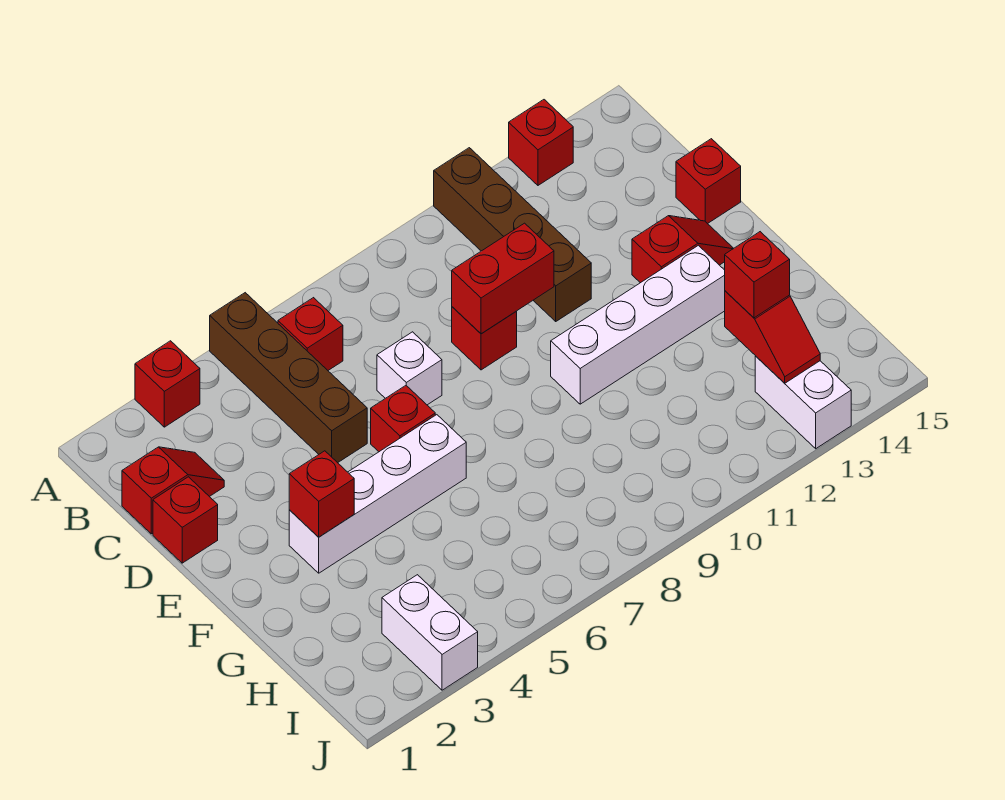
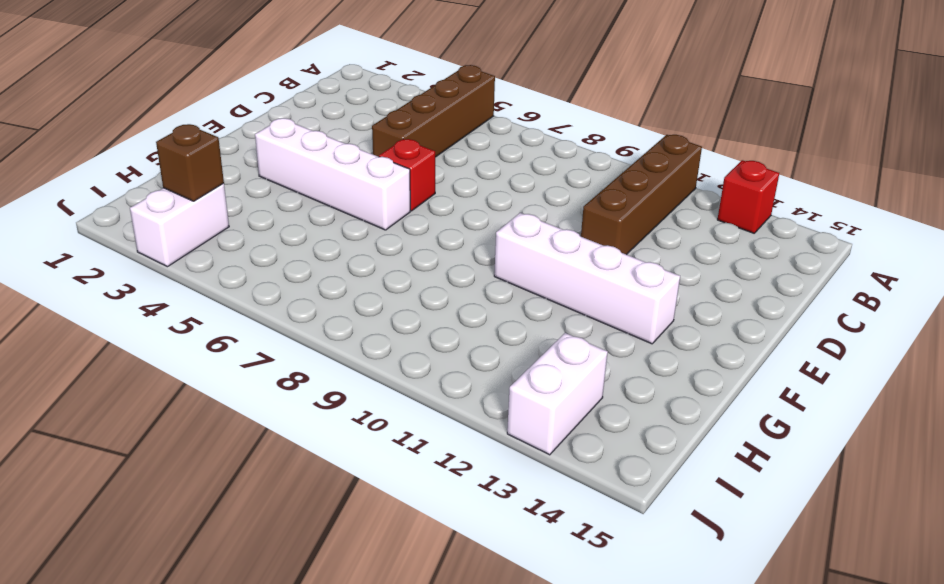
brown brick I3 level 2 -> none
none -> red brick A3 level 1
none -> red brick B6 level 1
none -> red slope C1:C2 level 1 top 1

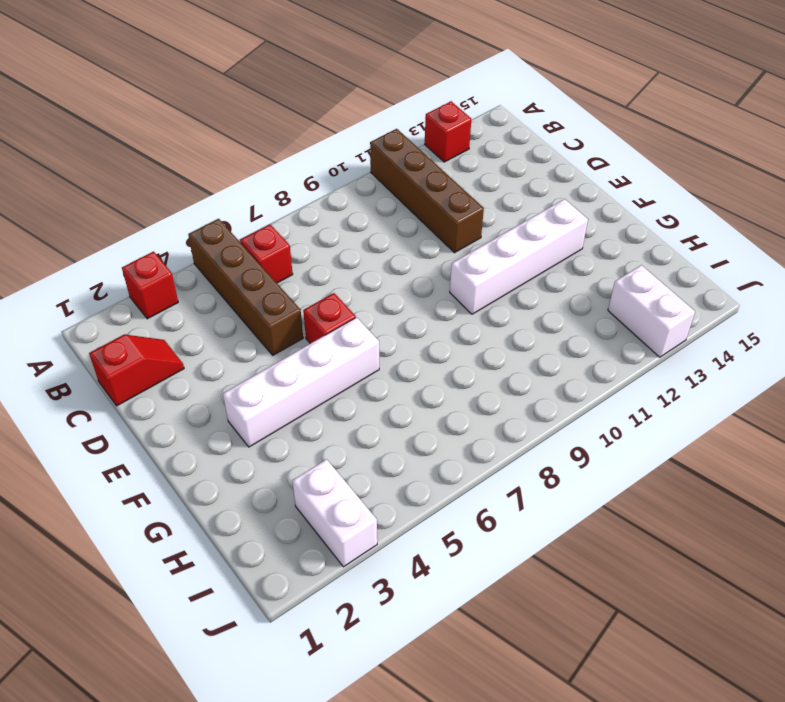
none -> red brick D1 level 1
none -> white brick D7 level 1
none -> red brick D9 level 1

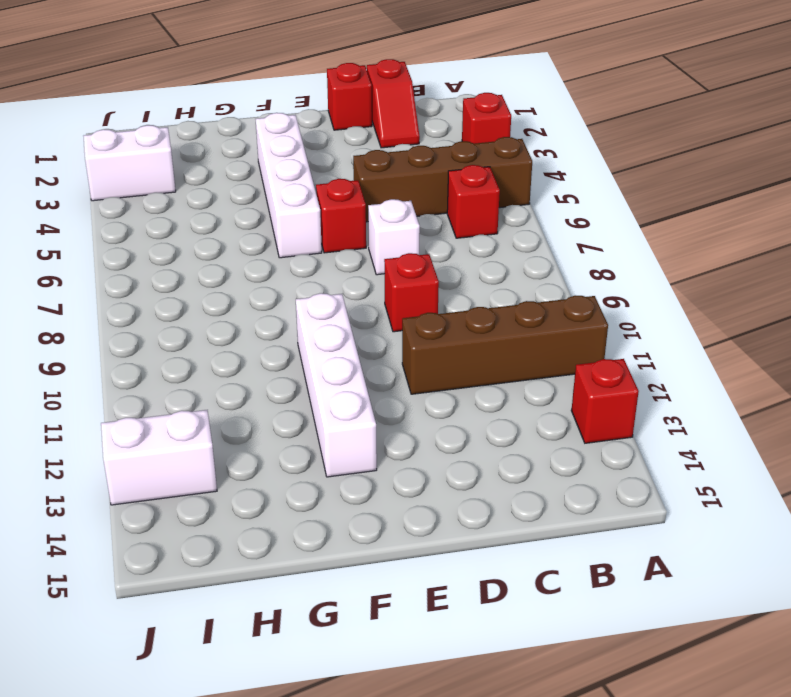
none -> red brick D15 level 1
none -> red slope E13:E14 level 1 top 13
none -> red brick D9:D10 level 2

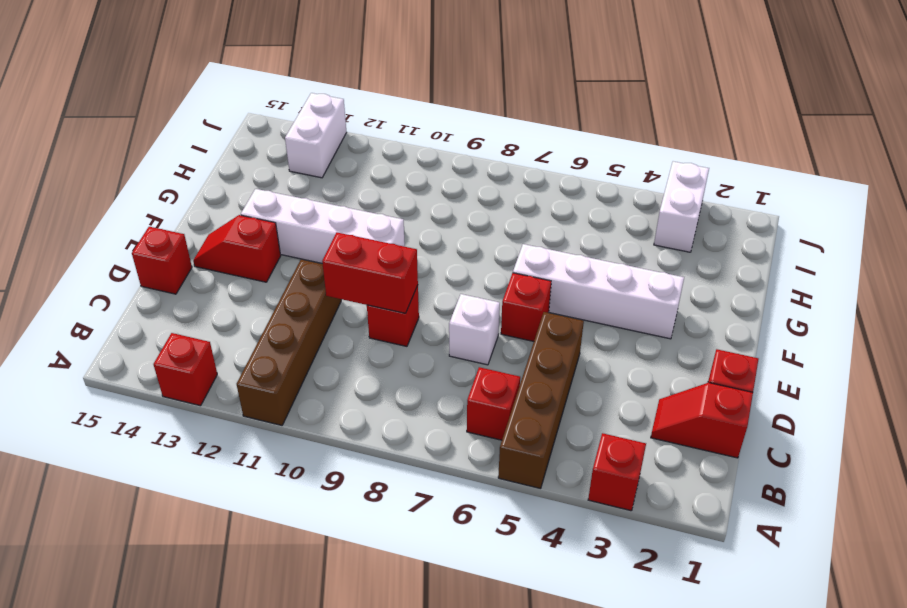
none -> red brick F3 level 2
none -> red slope H13:I13 level 2 top H
none -> red brick H13 level 3

